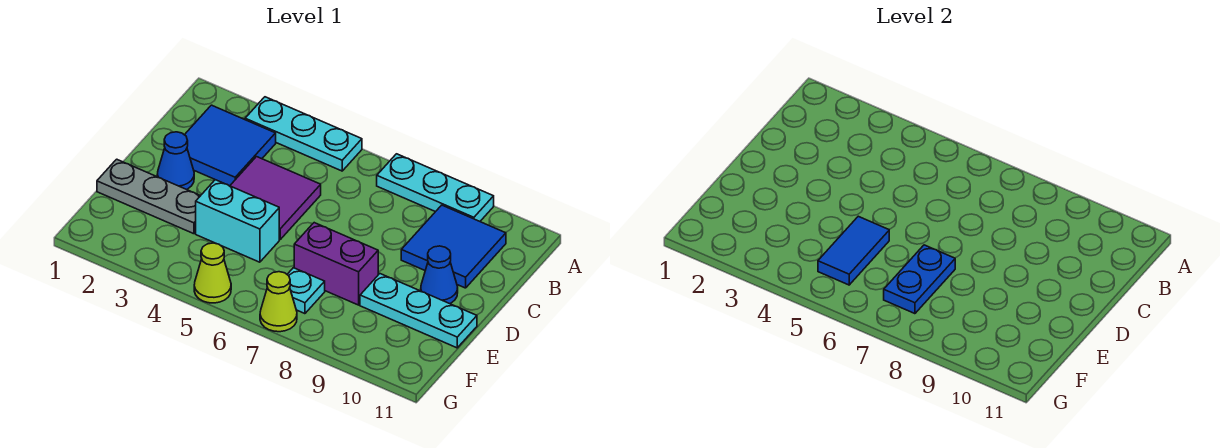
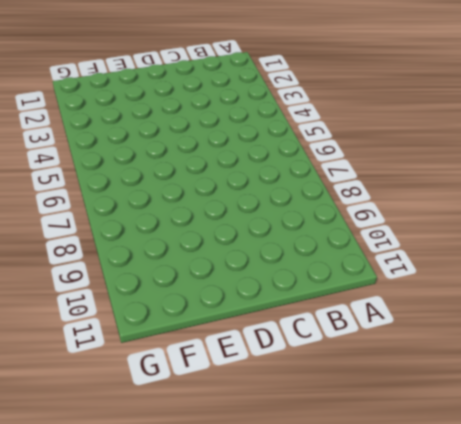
none -> cyan plate A3:A5 level 1
none -> cyan plate A7:A9 level 1
none -> blue tile B2:C3 level 1

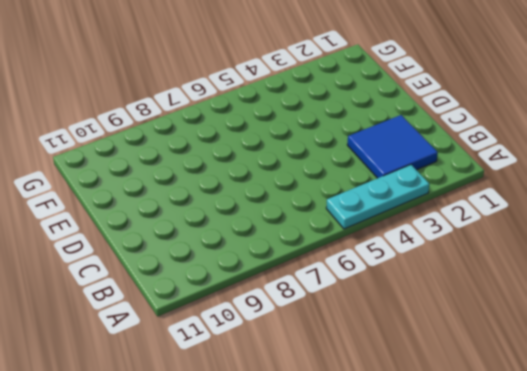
none -> cyan plate A7:A9 level 1
none -> blue tile B9:C10 level 1
none -> purple tile C4:D5 level 1

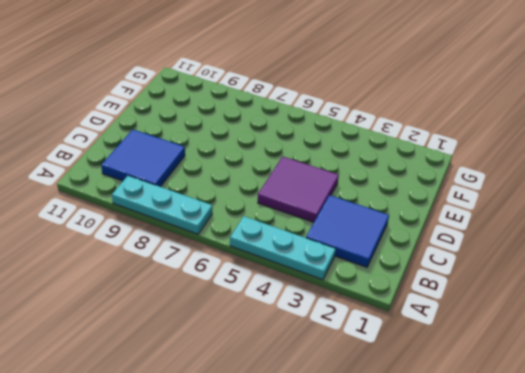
none -> blue cone D2 level 1
none -> blue cone D10 level 1
none -> grey plate E1:E3 level 1

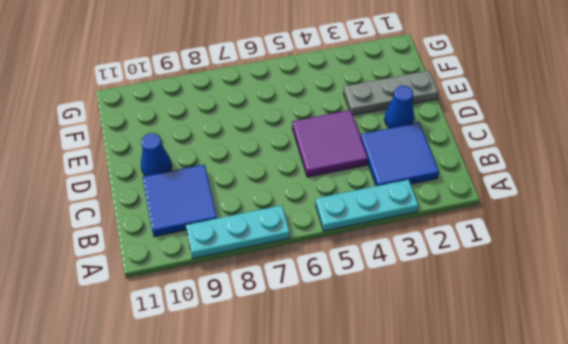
none -> cyan brick E4:E5 level 1
none -> purple brick E7:E8 level 1
none -> cyan plate E9:E11 level 1

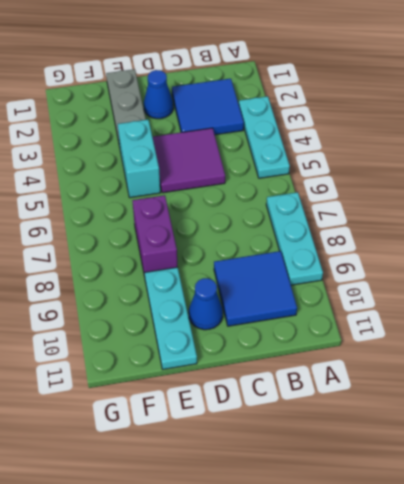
none -> cyan plate F7 level 1
none -> lime cone G5 level 1
none -> lime cone G7 level 1

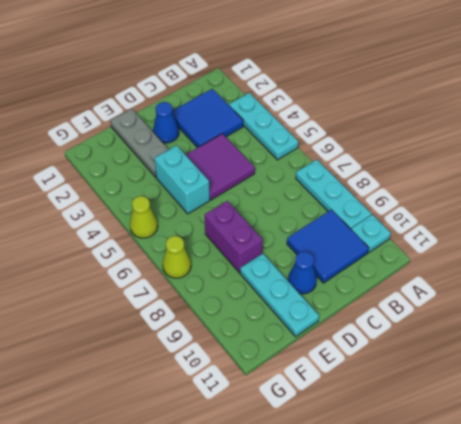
cyan plate A10 level 1 -> cyan plate F7 level 1
none -> blue tile E5:F5 level 2
none -> blue plate E7:F7 level 2

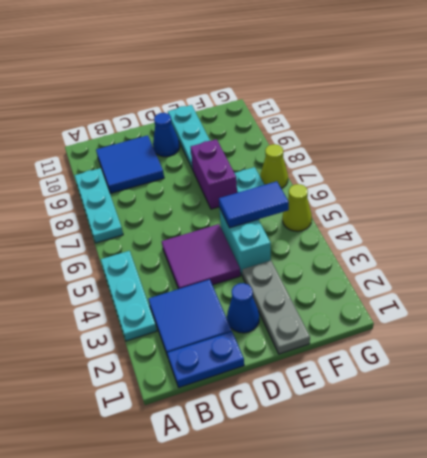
blue plate B1:C1 level 1 -> blue plate E7:F7 level 2

